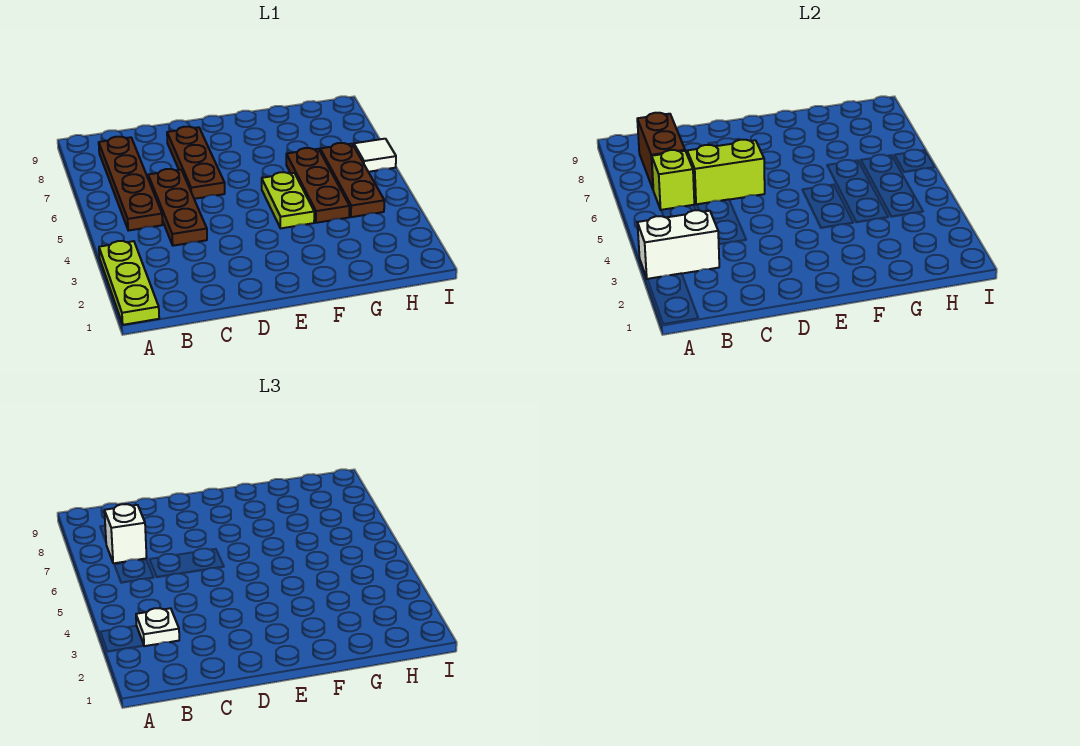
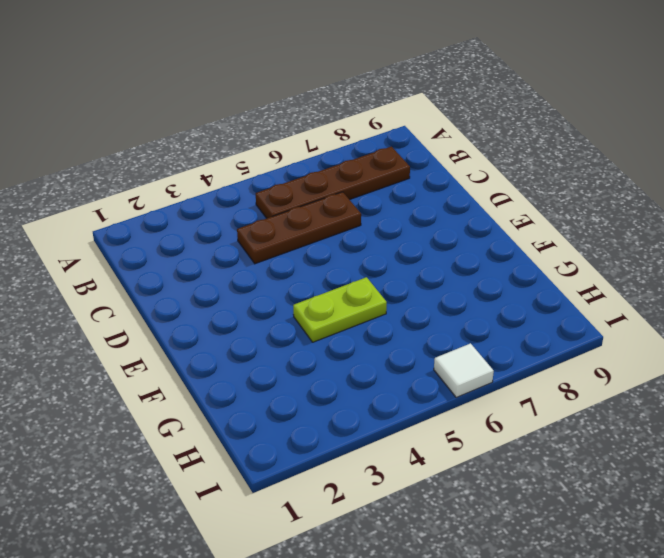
none -> lime plate A1:A3 level 1
none -> brown plate D6:D8 level 1
none -> brown plate G4:G6 level 1

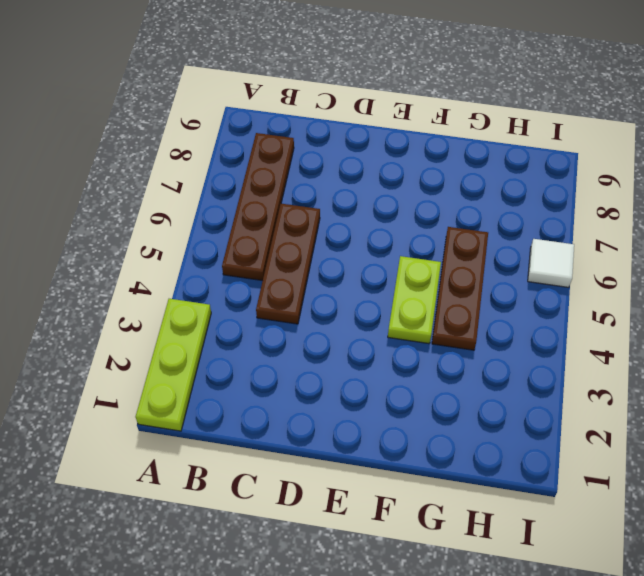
none -> brown plate D6:D8 level 1
none -> brown plate H4:H6 level 1
none -> white brick A3:B3 level 2

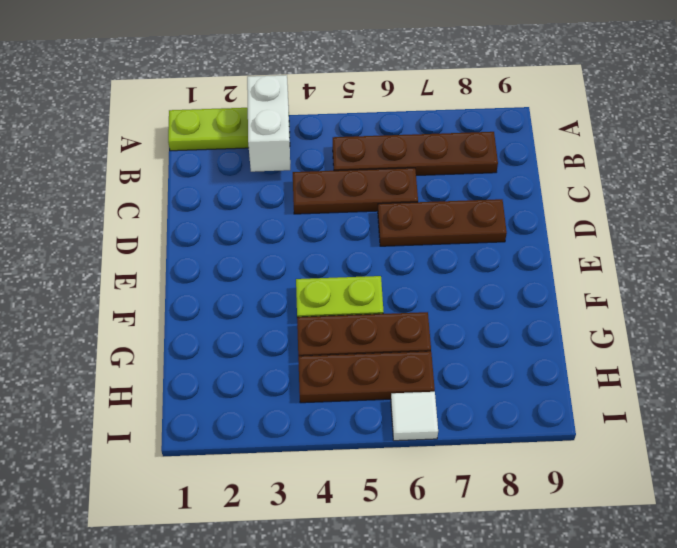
none -> lime brick B6 level 2
none -> brown brick B7:B8 level 2
none -> lime brick C6:D6 level 2

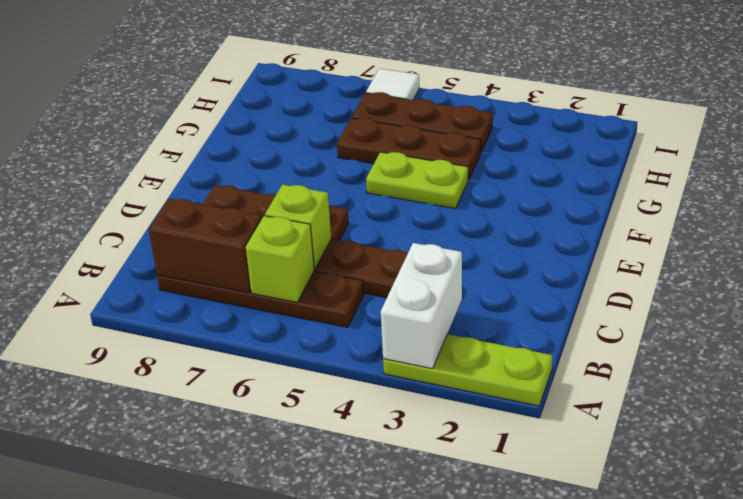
lime brick C6 level 2 -> lime brick C6:D6 level 2
none -> white plate B3 level 3
none -> white brick B7 level 3

